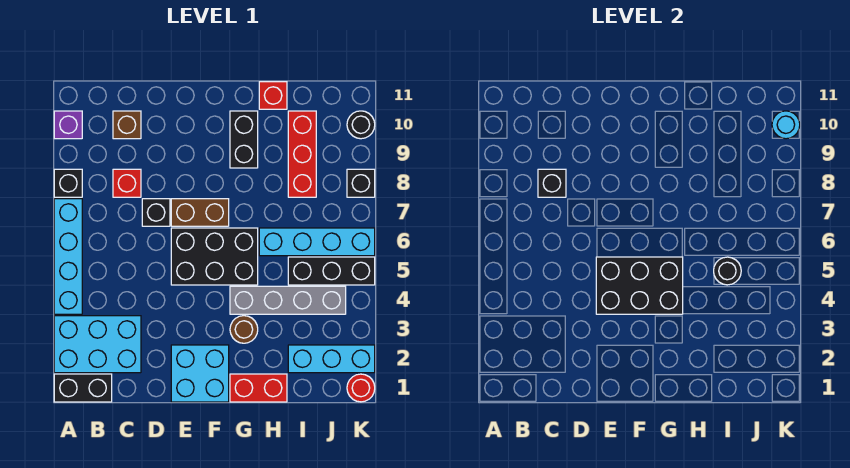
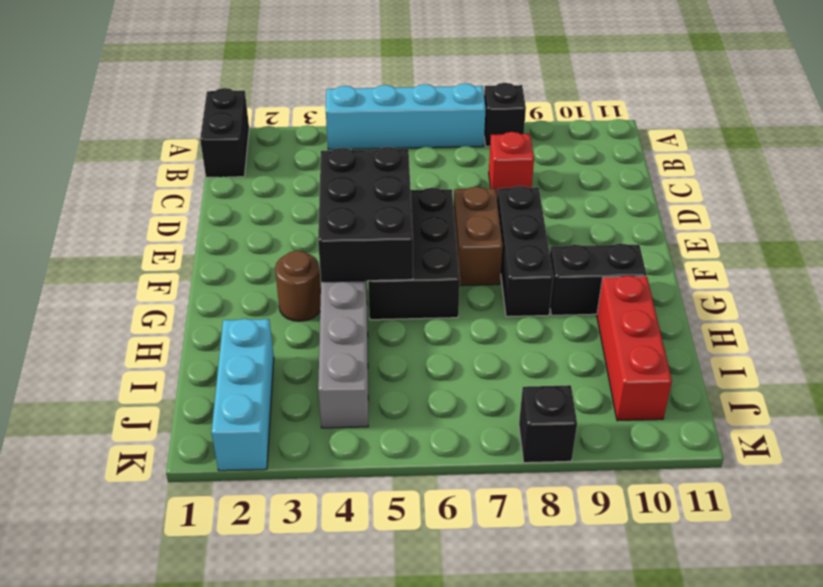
black brick E8:G8 level 1 -> black brick I5:K5 level 1
red brick H10:J10 level 1 -> red brick I8:I10 level 1
none -> cyan brick A2:C3 level 1
none -> purple brick A10 level 1
none -> brown brick C10 level 1

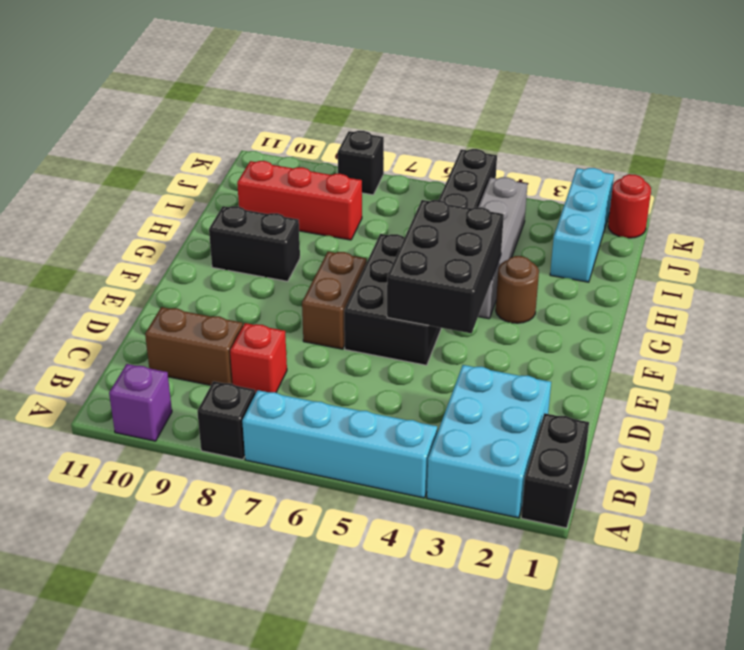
brown brick C9:C10 level 1 -> brown brick C10 level 1
none -> black brick D7 level 1
none -> cyan brick E1:F2 level 1
none -> red brick G1:H1 level 1

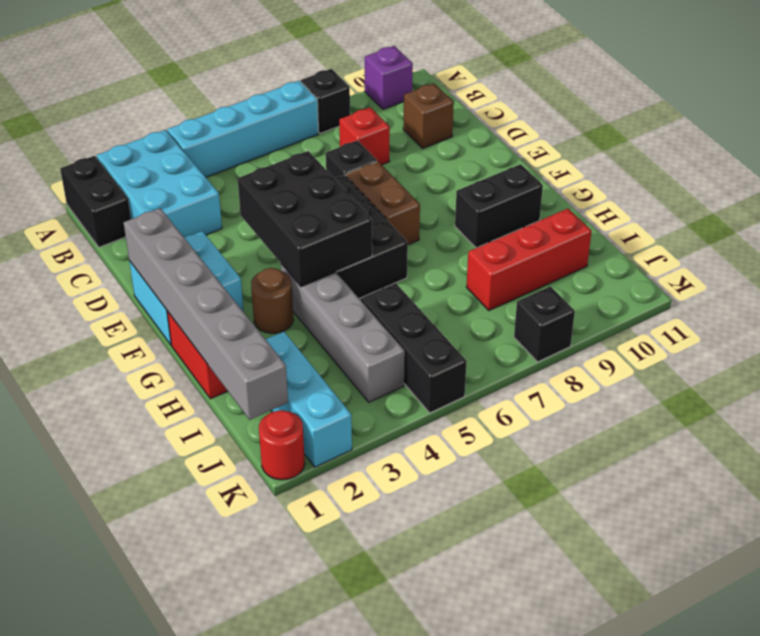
grey brick E1:J1 level 2 -> none
none -> cyan brick H6:K6 level 1
none -> red brick H11 level 1
none -> black round brick K10 level 1

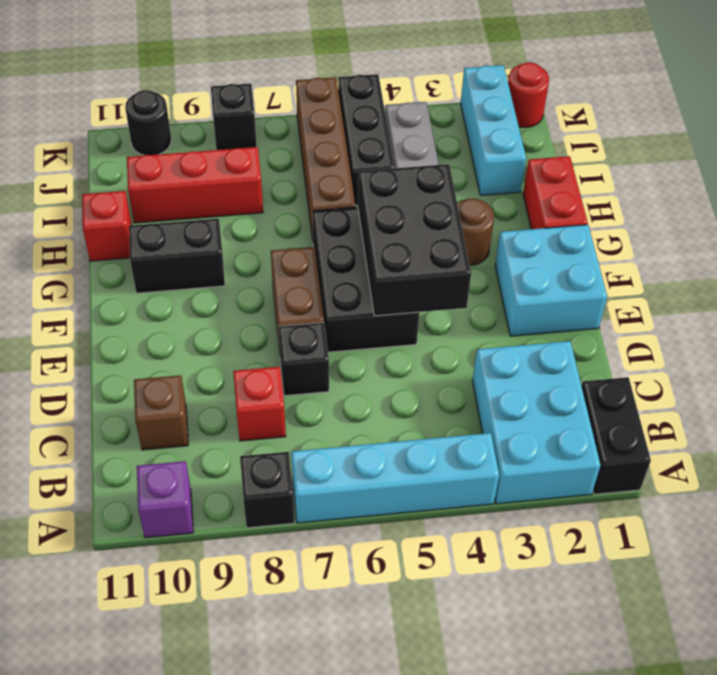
brown brick H6:K6 level 1 -> cyan brick H6:K6 level 1
none -> black brick C8 level 2
none -> black round brick I5 level 2
none -> cyan round brick K10 level 2

